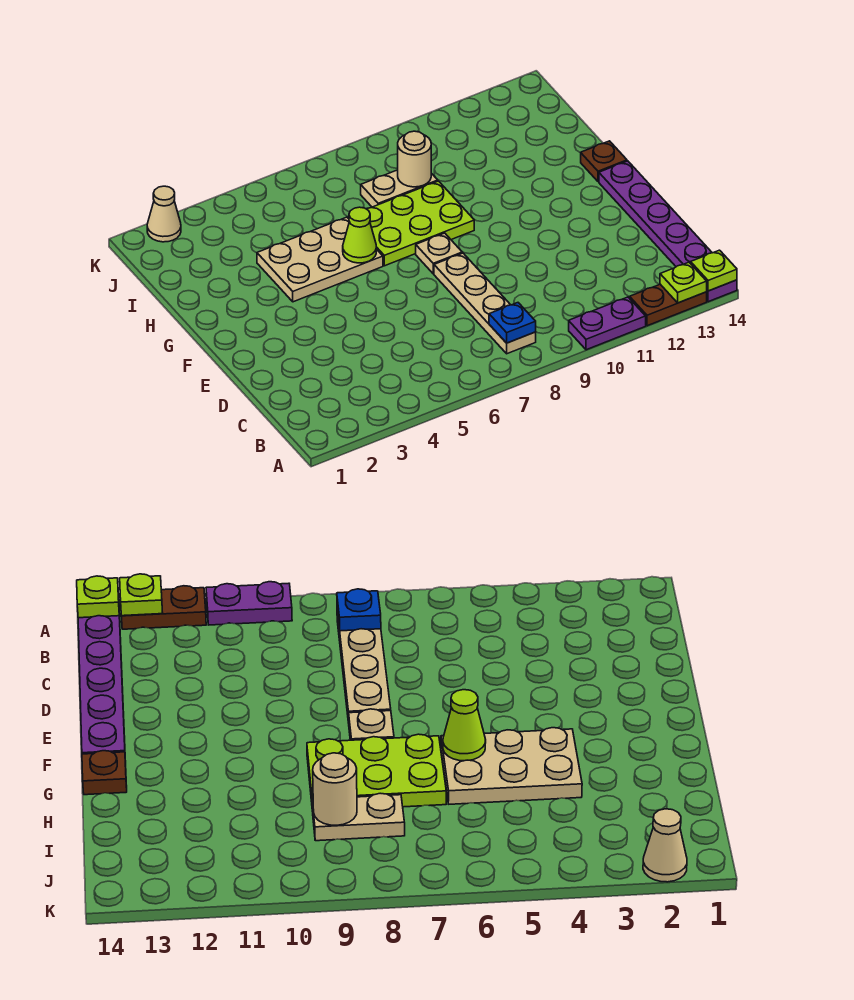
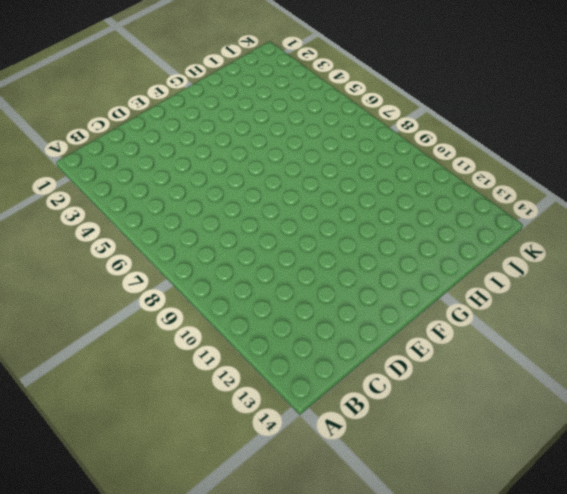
none -> purple plate A10:A11 level 1
none -> brown plate A12:A13 level 1
none -> purple plate A14:F14 level 1

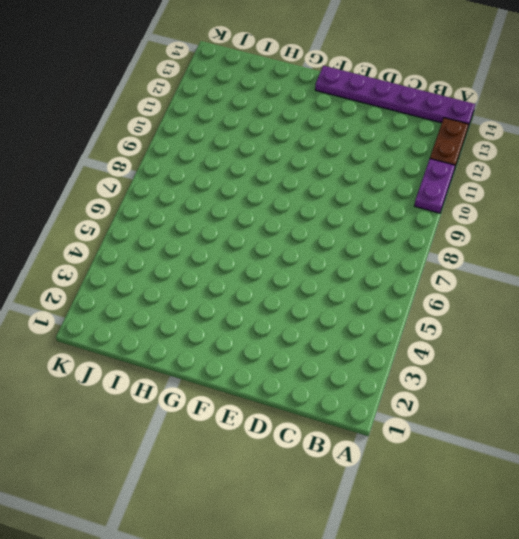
none -> tan plate B8:E8 level 1
none -> tan plate F8 level 1
none -> tan plate G4:H6 level 1

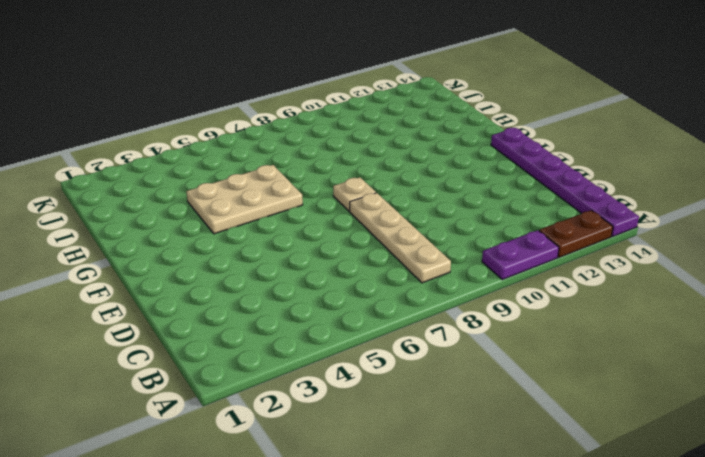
none -> lime plate G7:H9 level 1
none -> brown plate G14 level 1
none -> tan plate I8:I9 level 1

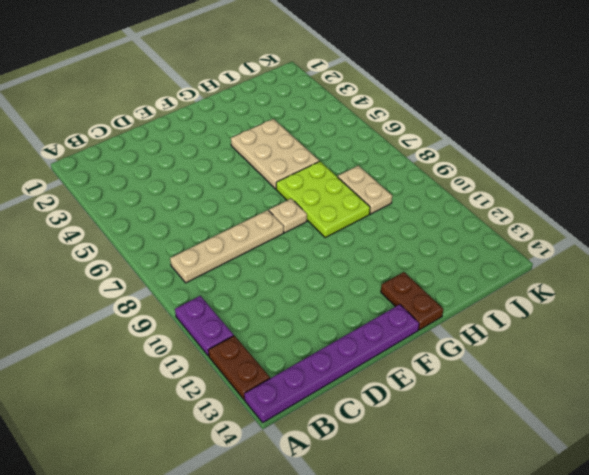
brown plate G13:G14 level 1 -> brown plate G14 level 1
none -> tan cone K2 level 1
none -> lime plate A13 level 2
none -> lime plate A14 level 2

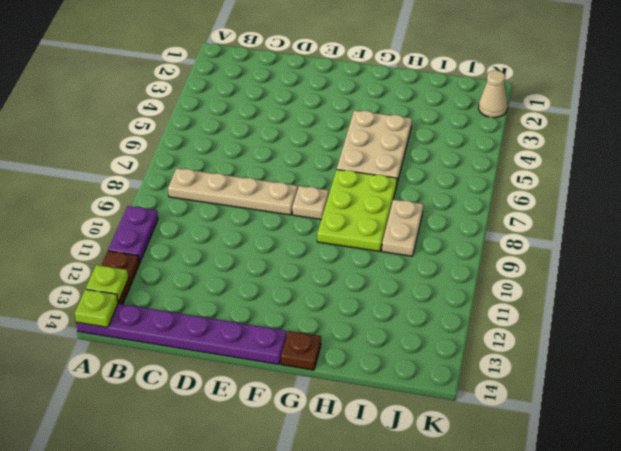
none -> blue plate B8 level 2
none -> lime cone G6 level 2
none -> tan round brick I9 level 2

